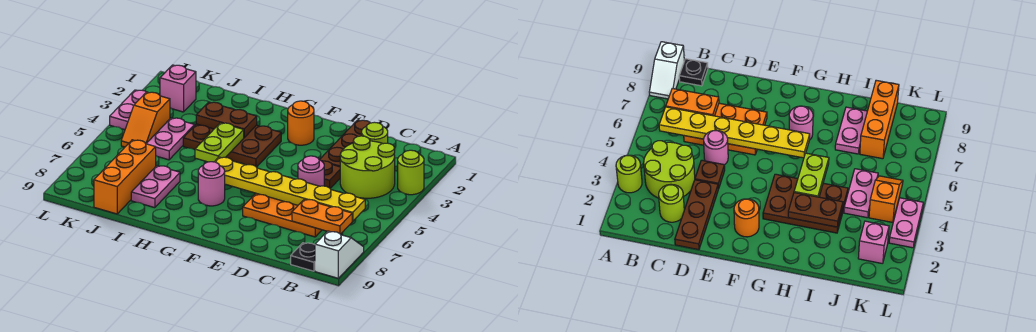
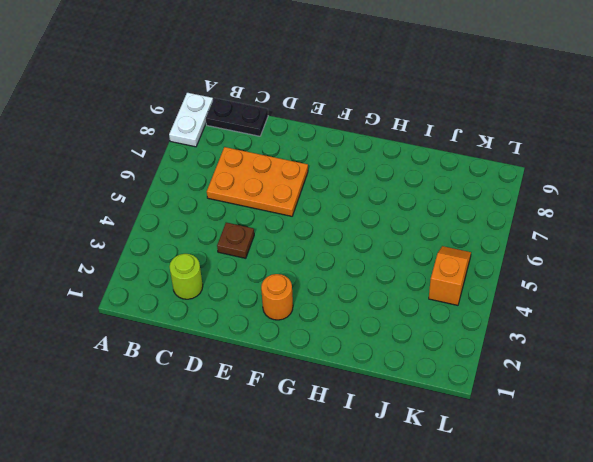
white plate A8:A9 level 1 -> white slope A8:A9 level 1 top 9
black plate B9:C9 level 1 -> black plate B9 level 1
none -> lime round brick A3 level 1
none -> lime round brick B3:C4 level 1
none -> brown plate D1:D3 level 1

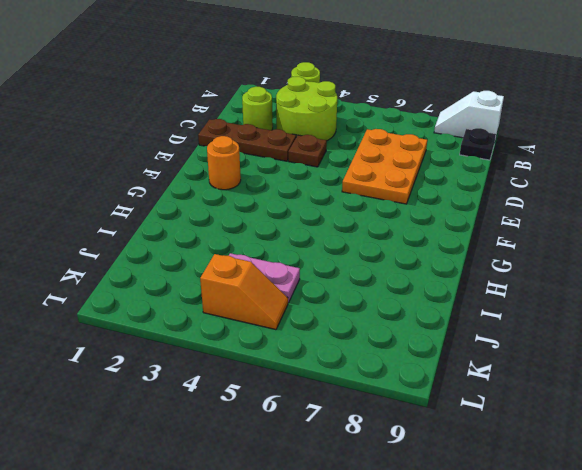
none -> pink round brick D5 level 1
none -> brown plate G3:I4 level 1
none -> pink round brick G7 level 1

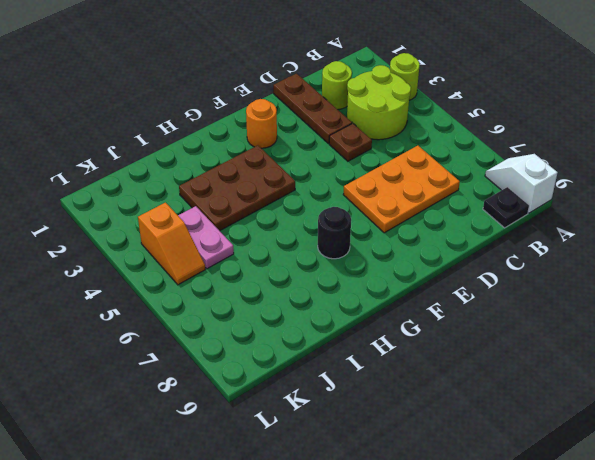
black round brick G7 level 1 -> pink round brick G7 level 1
none -> pink round brick D5 level 1
none -> pink plate I7:I8 level 1
none -> orange brick J7:J9 level 1

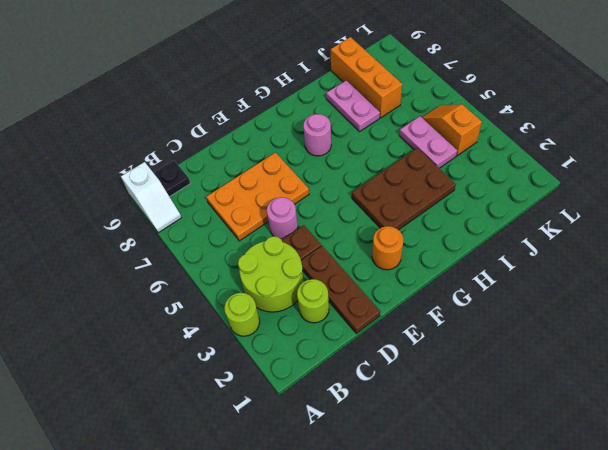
none -> pink brick K2 level 1
none -> pink plate L3:L4 level 1
none -> yellow plate B6:G6 level 2

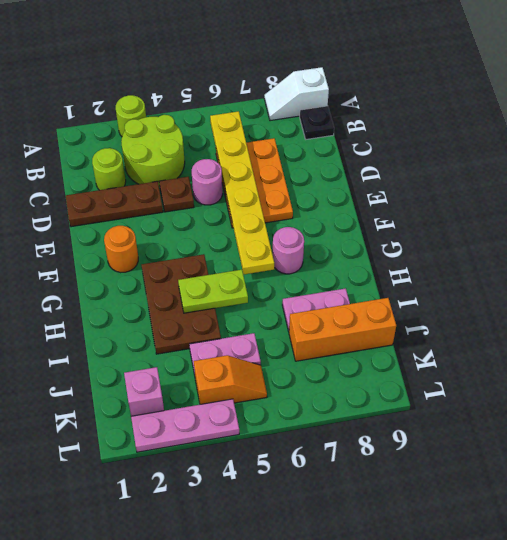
pink plate L2:L4 level 1 -> pink plate L3:L4 level 1
none -> orange plate B7:C7 level 2
none -> brown plate H3:I3 level 2

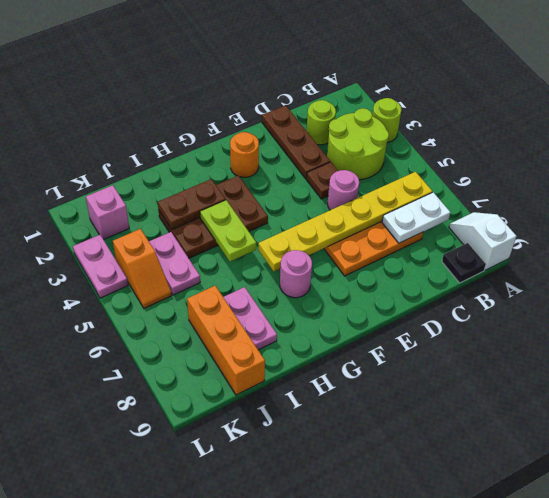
white plate B7:C7 level 2 -> orange plate B7:C7 level 2

